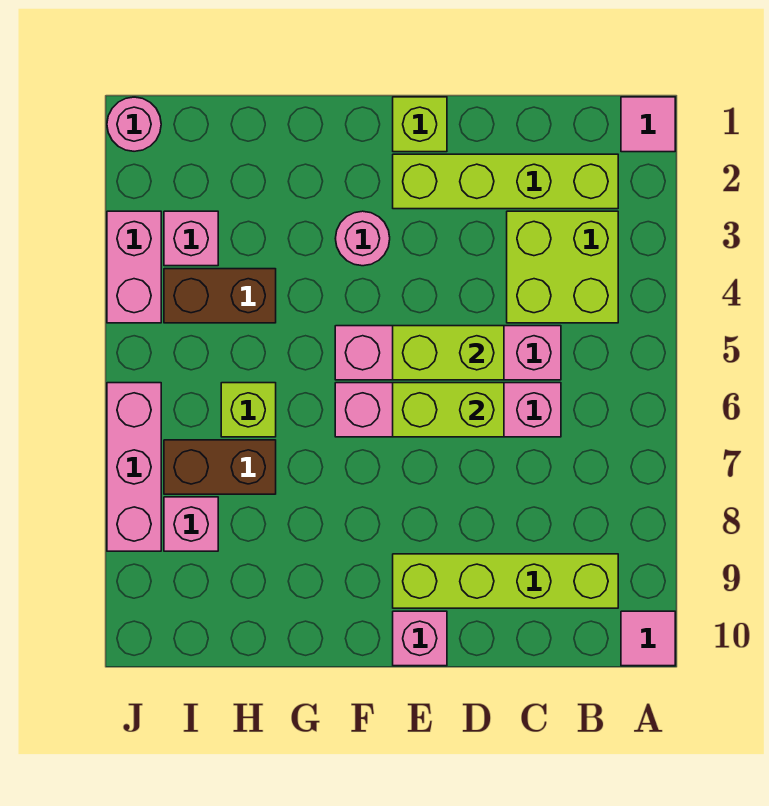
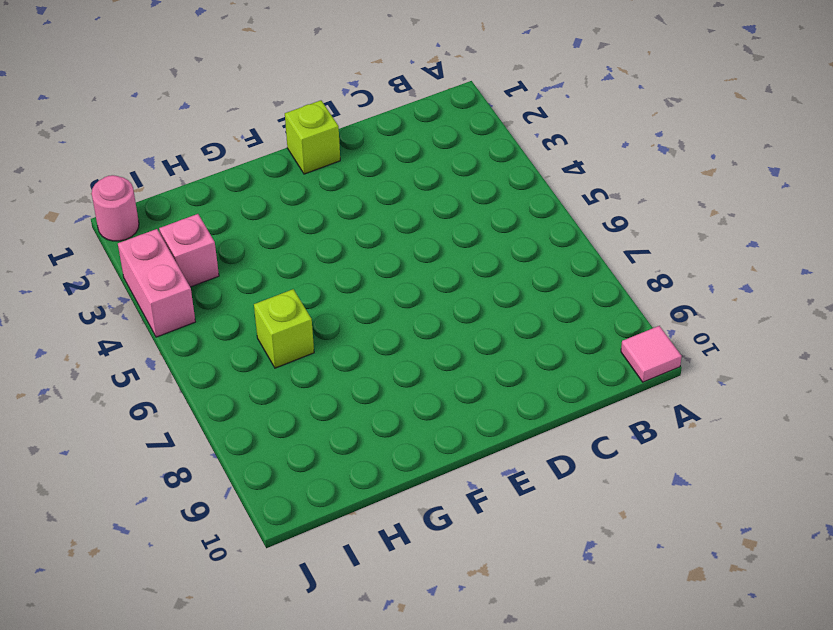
none -> pink tile A1 level 1
none -> lime brick B2:E2 level 1
none -> lime brick B3:C4 level 1

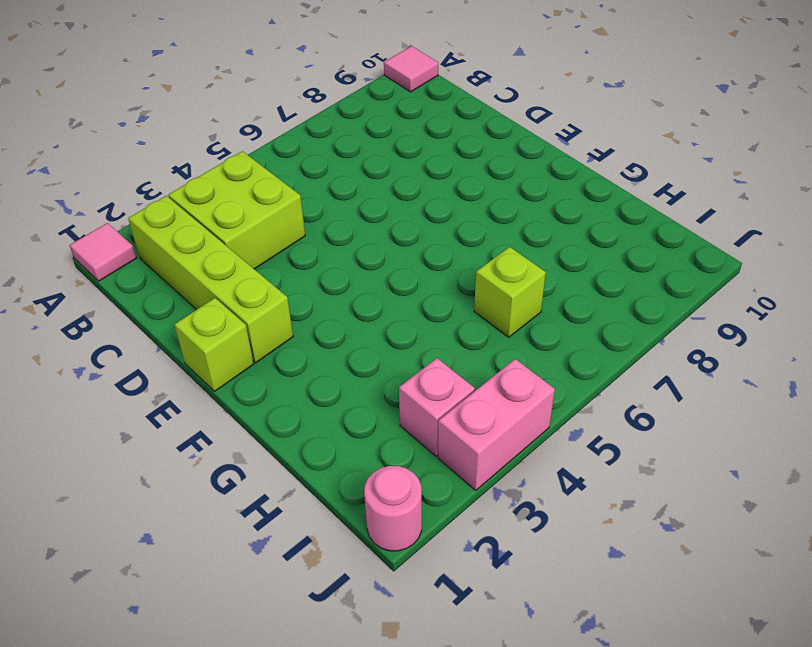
none -> lime brick B9:E9 level 1
none -> pink brick C5:F5 level 1
none -> pink brick C6:F6 level 1

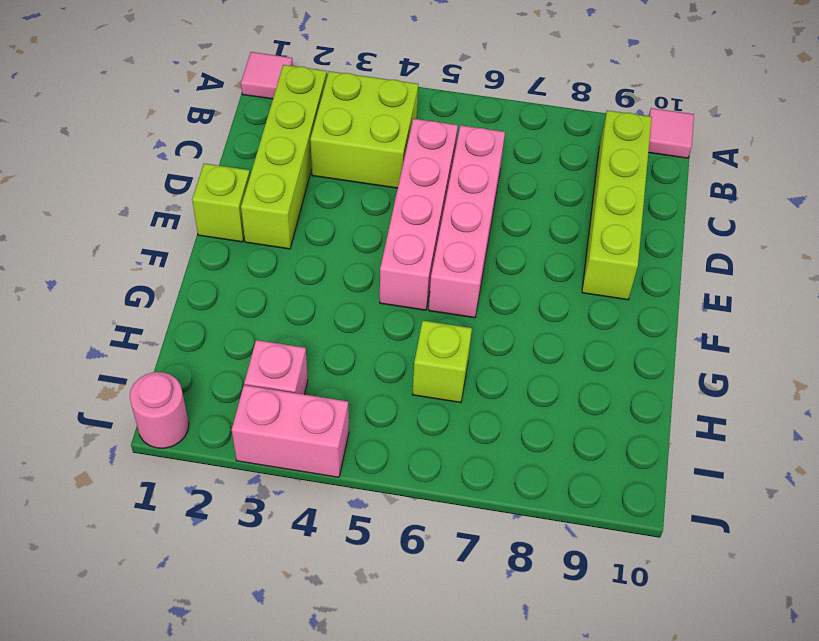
none -> pink brick E10 level 1
none -> pink round brick F3 level 1
none -> brown brick H4:I4 level 1

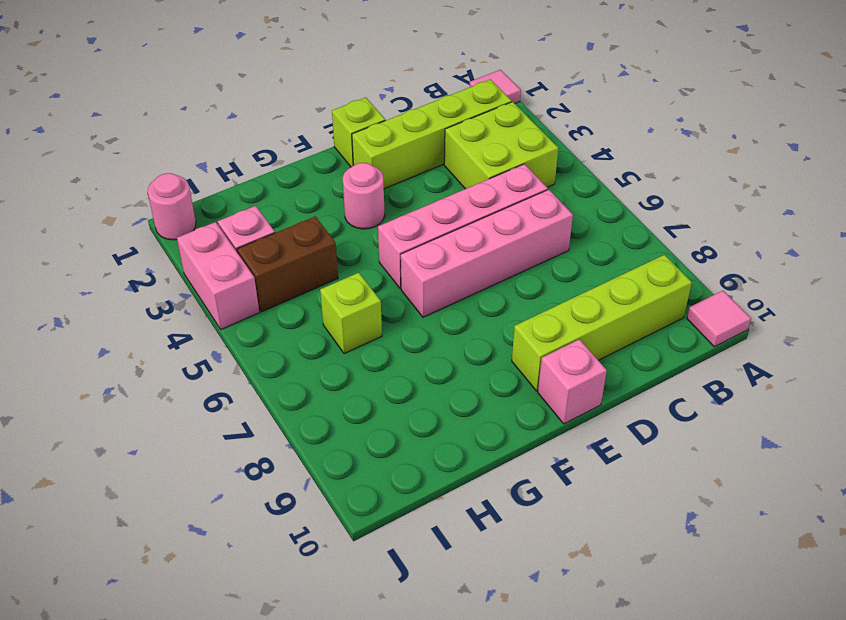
none -> brown brick H7:I7 level 1
none -> pink brick I8 level 1
none -> pink brick J6:J8 level 1

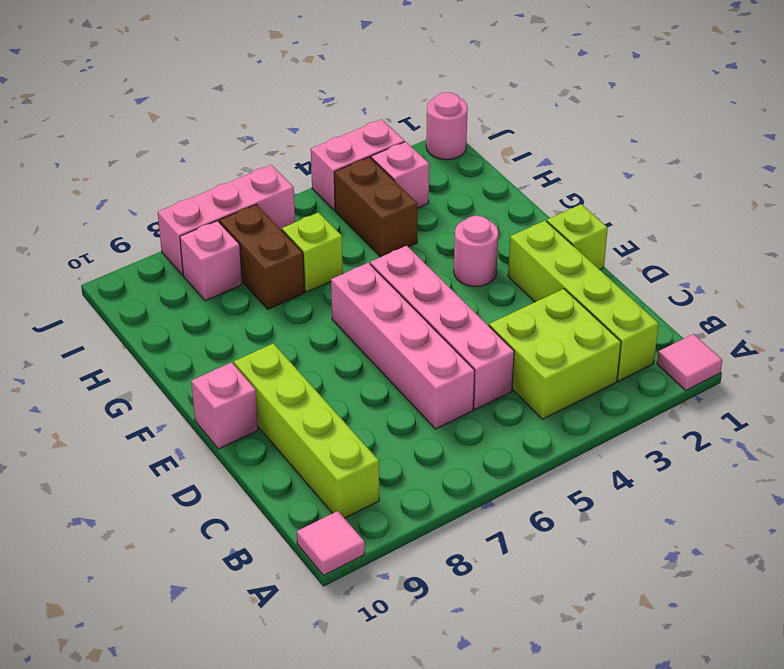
none -> lime brick D5:E5 level 2
none -> lime brick D6:E6 level 2

